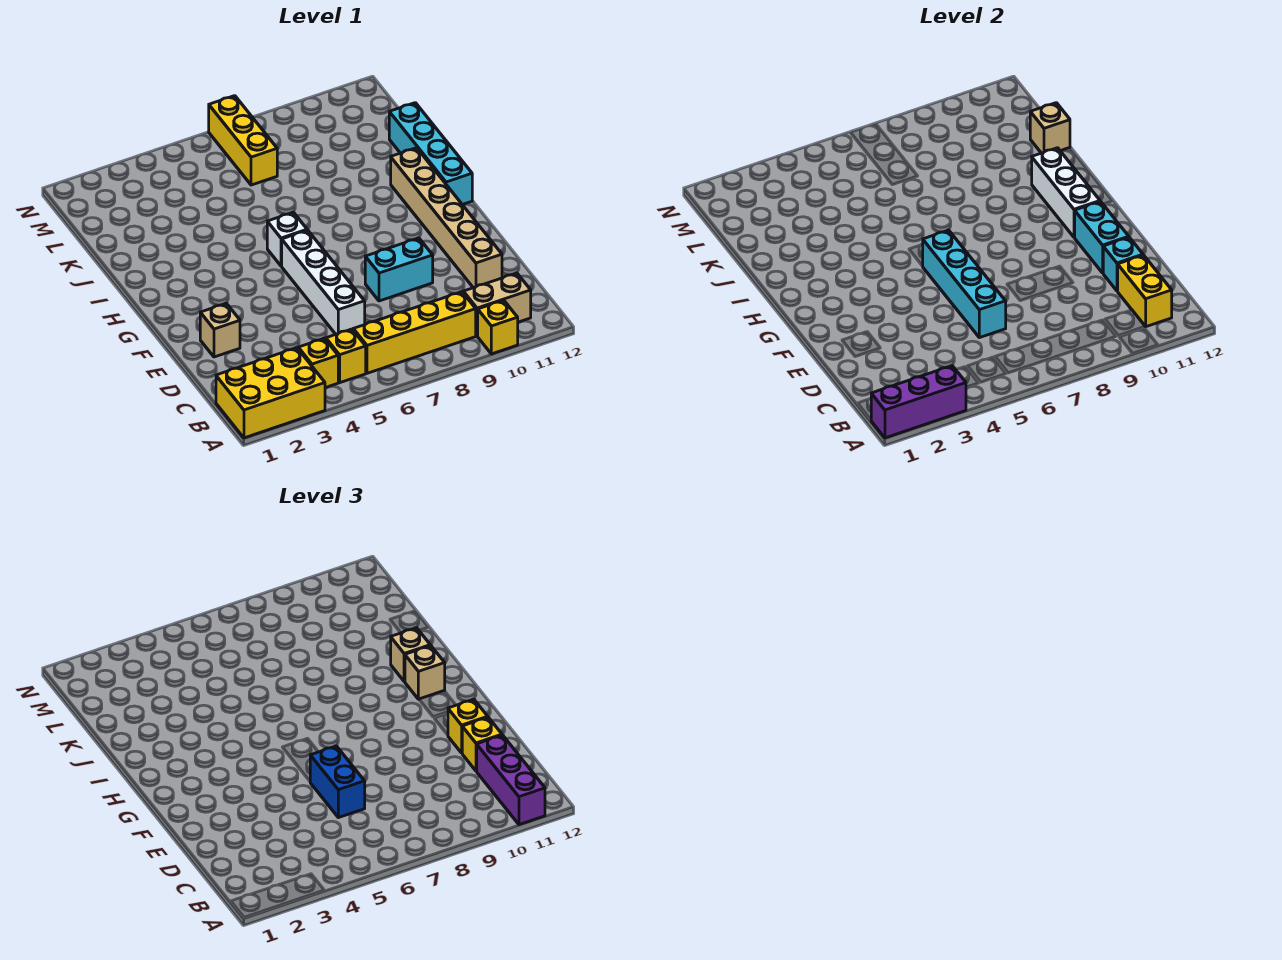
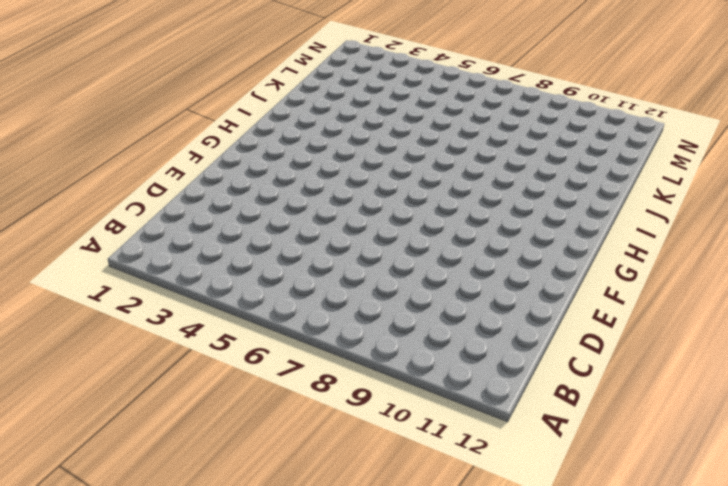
none -> yellow brick A1:B3 level 1
none -> yellow brick A10 level 1
none -> yellow brick B4 level 1

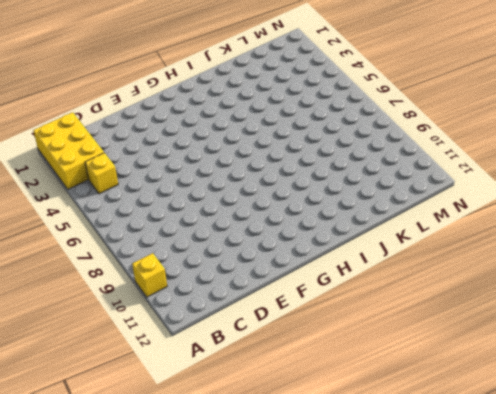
none -> yellow brick B5 level 1
none -> yellow brick B6:B9 level 1
none -> tan brick B10:B11 level 1

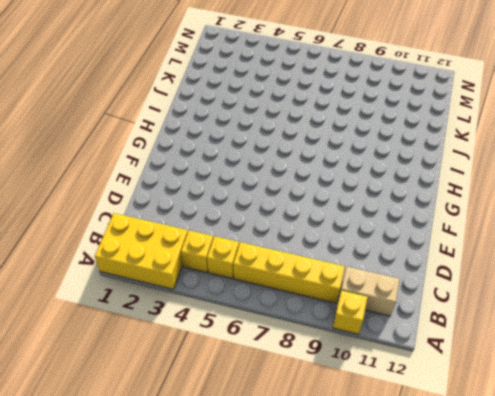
none -> white brick D6:G6 level 1
none -> tan brick D11:I11 level 1
none -> tan brick E2 level 1

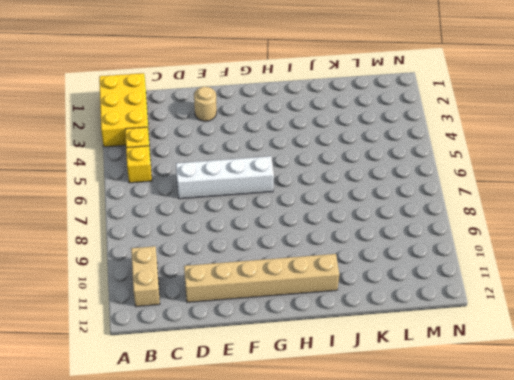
tan round brick E2 level 1 -> tan brick E2 level 1
none -> yellow brick A10 level 1
none -> yellow brick B6:B9 level 1
none -> cyan brick E8:E9 level 1

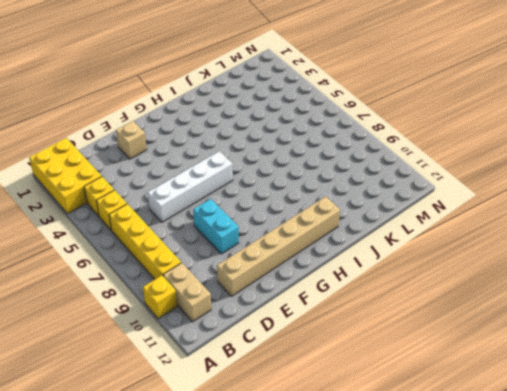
none -> white brick H6 level 1
none -> cyan brick H12:K12 level 1
none -> yellow brick L7:N7 level 1

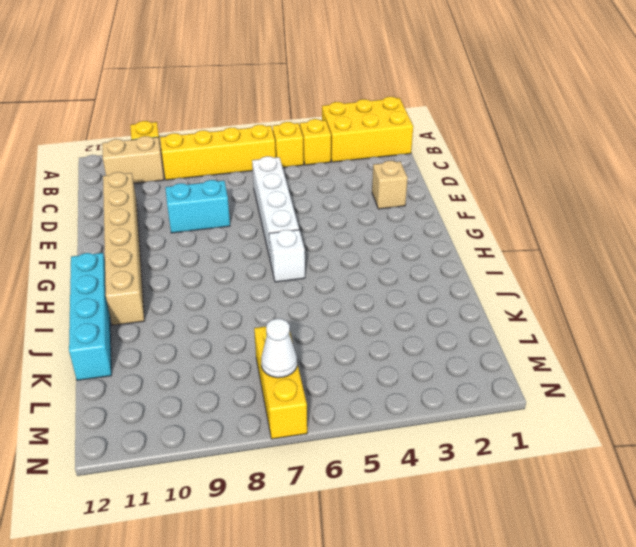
white cone M7 level 2 -> none
none -> purple brick A1:A3 level 2
none -> yellow brick B11:C11 level 2
none -> cyan brick D6:G6 level 2

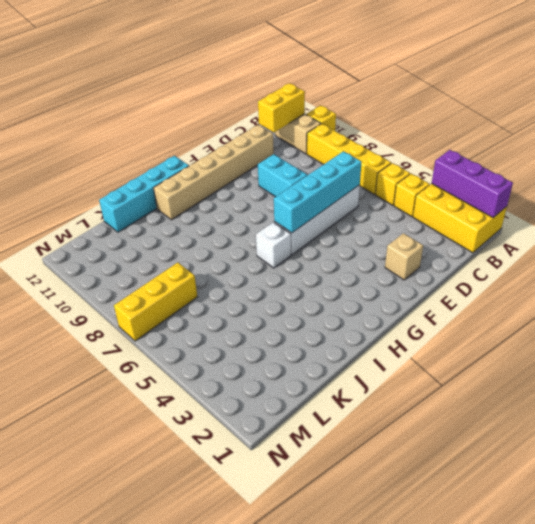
none -> cyan brick D11 level 2
none -> cyan brick E11:F11 level 2
none -> white brick G11:I11 level 2

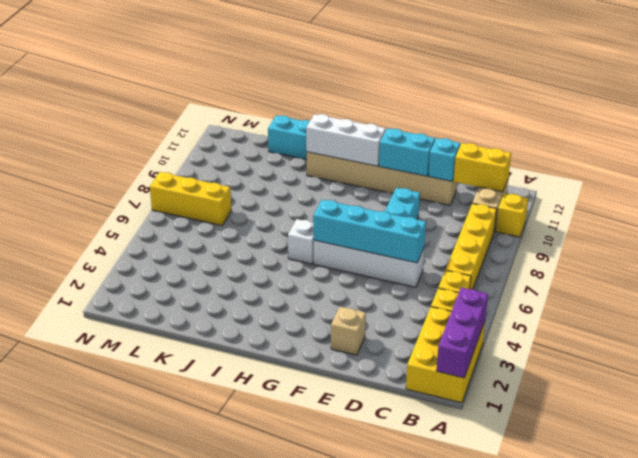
none -> tan brick K12 level 2
none -> purple brick A11:C11 level 3
none -> blue brick D6:E6 level 3

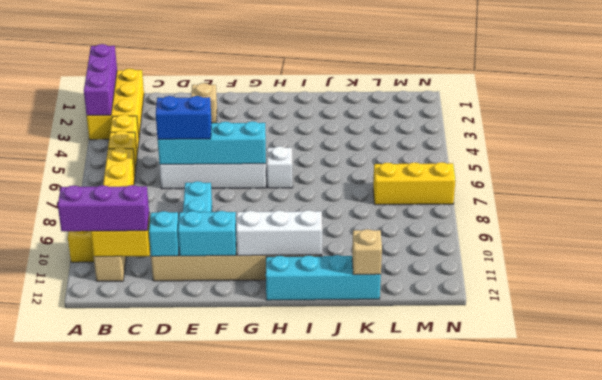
none -> yellow brick D11 level 3
none -> yellow brick E11 level 3
none -> tan brick H11 level 3

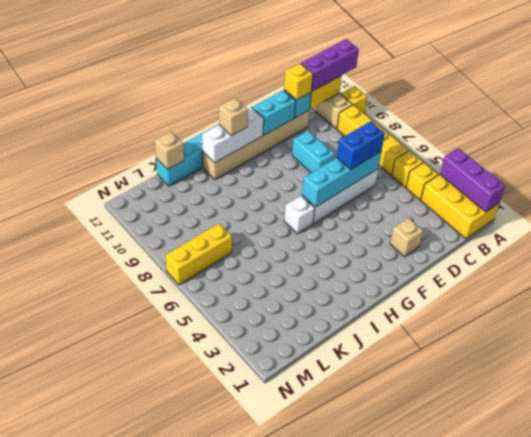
none -> yellow brick E11 level 3
none -> tan brick I11 level 3

